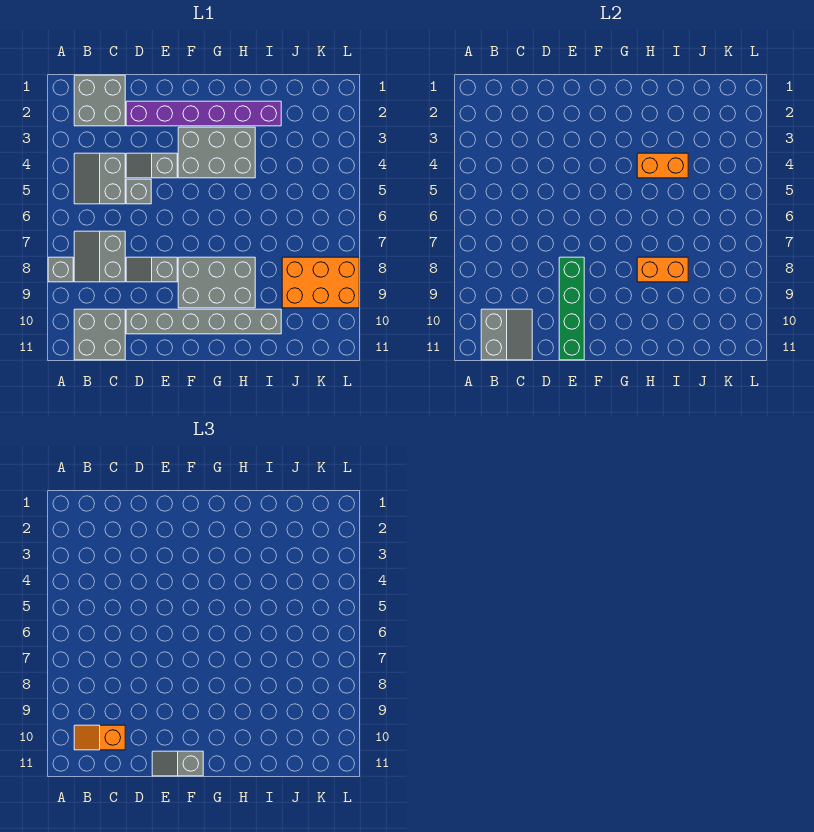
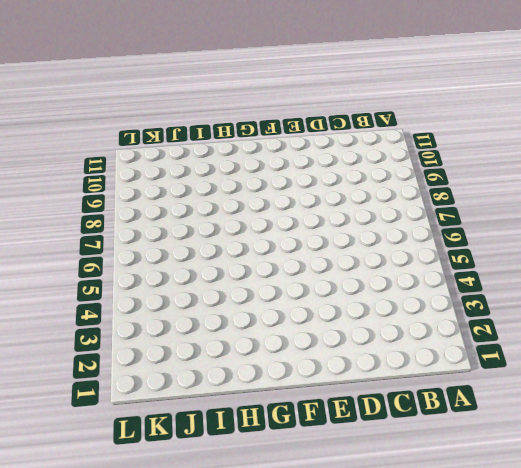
none -> grey brick A8 level 1
none -> grey brick B1:C2 level 1
none -> grey slope B4:C5 level 1 top C

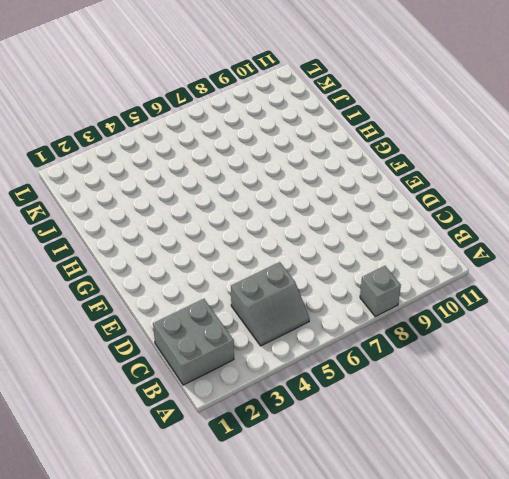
none -> grey slope B7:C8 level 1 top C
none -> grey brick B10:C11 level 1
none -> purple brick D2:I2 level 1

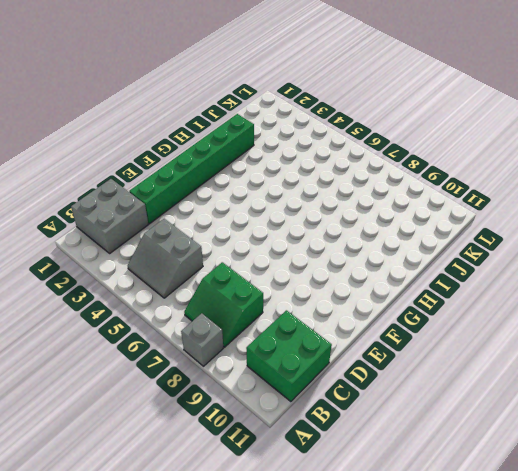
green slope B7:C8 level 1 top C -> grey slope B7:C8 level 1 top C
green brick B10:C11 level 1 -> grey brick B10:C11 level 1
green brick D2:I2 level 1 -> purple brick D2:I2 level 1
none -> grey slope D4:E4 level 1 top E
none -> grey brick D5 level 1
none -> grey slope D8:E8 level 1 top E

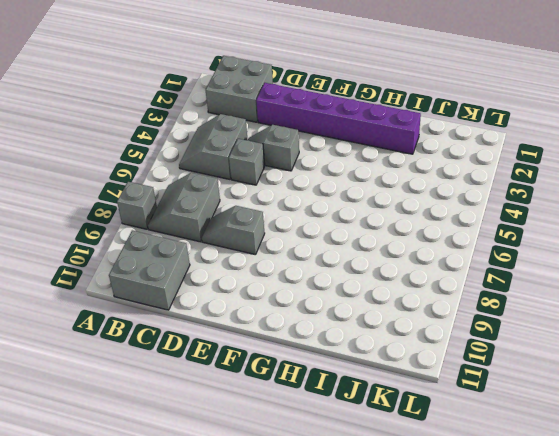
none -> grey brick D10:I10 level 1
none -> grey brick F3:H4 level 1
none -> grey brick F8:H9 level 1

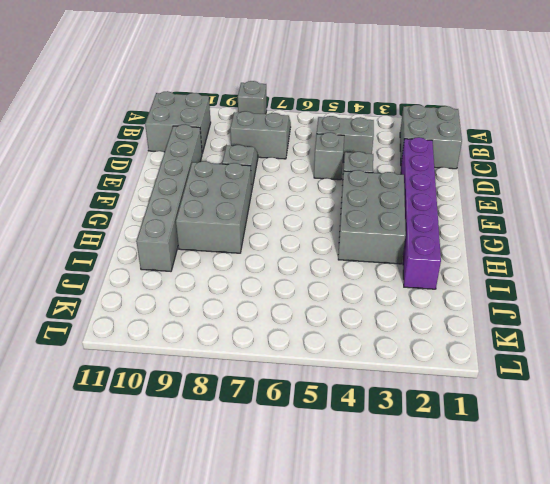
none -> orange brick J8:L9 level 1
none -> grey slope B10:C11 level 2 top B
none -> green brick E8:E11 level 2

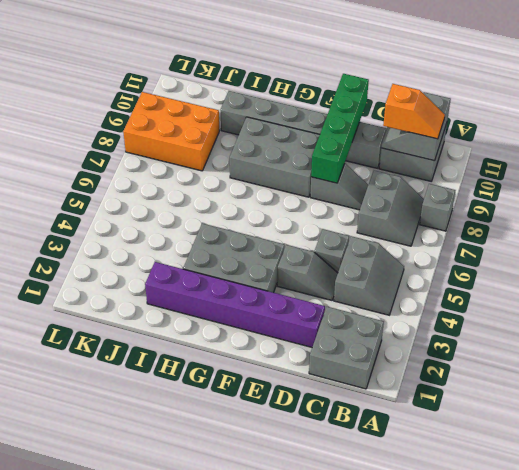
none -> orange brick H4:I4 level 2
none -> orange brick H8:I8 level 2
none -> grey slope E11:F11 level 3 top F

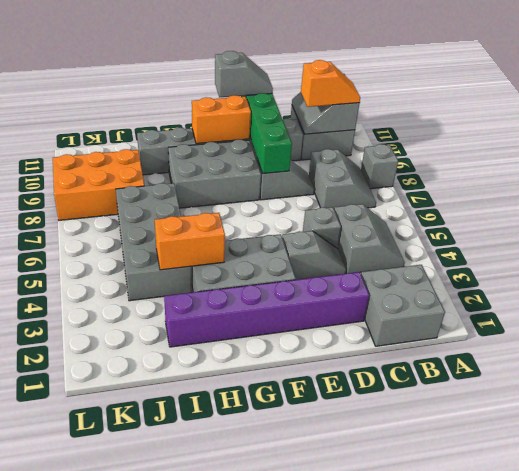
orange brick F10:G10 level 2 -> orange brick H8:I8 level 2
grey brick I4:J7 level 1 -> none

